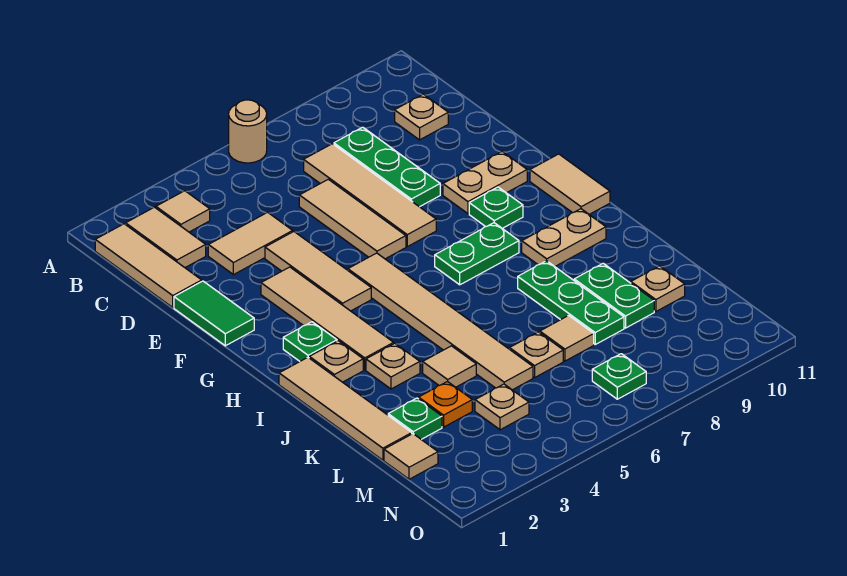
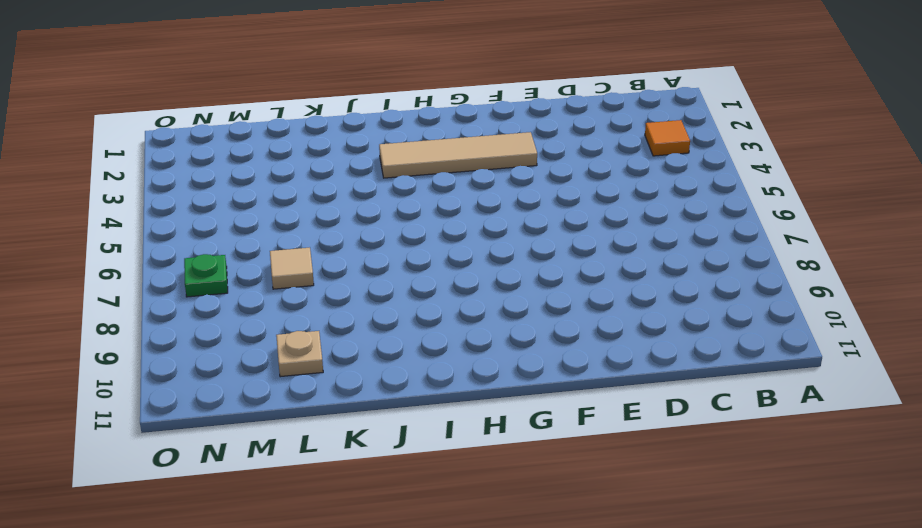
orange tile B3 level 1 -> tan tile B3 level 1
none -> tan round brick A6 level 1
none -> tan tile B1:D1 level 1
none -> tan tile B2:C2 level 1
none -> tan tile C7:F7 level 1

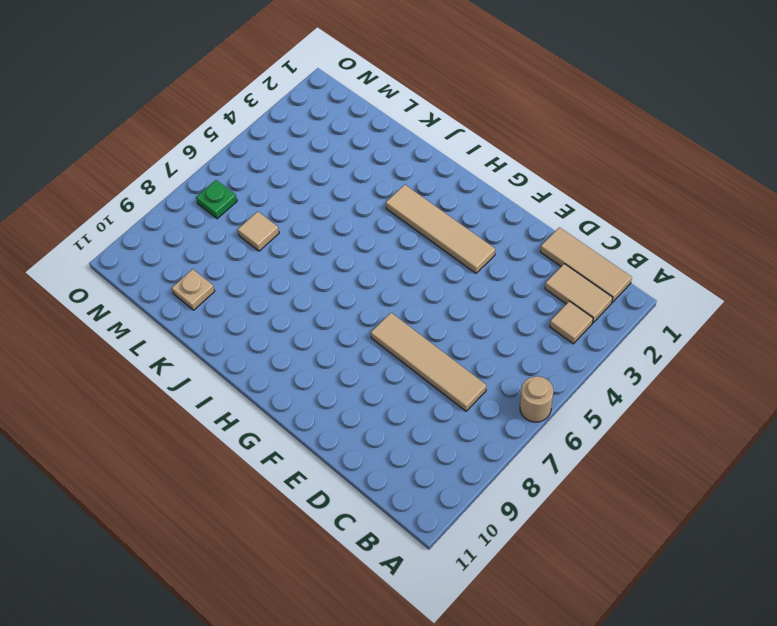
none -> green plate C8:E8 level 1
none -> tan plate C10 level 1
none -> tan tile D3:D4 level 1
none -> tan tile D6:F6 level 1

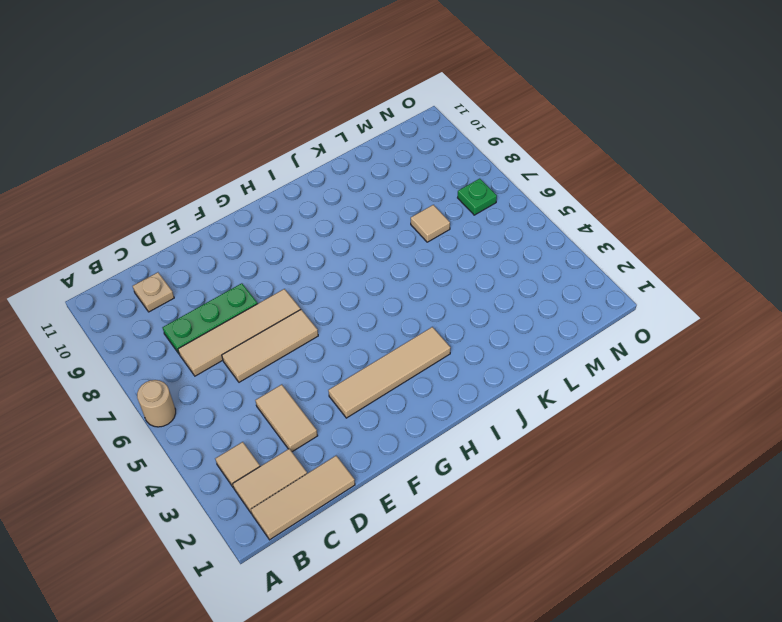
none -> green tile E1:F1 level 1
none -> tan tile E4:G4 level 1
none -> tan plate F9:F10 level 1
none -> tan tile G5:L5 level 1

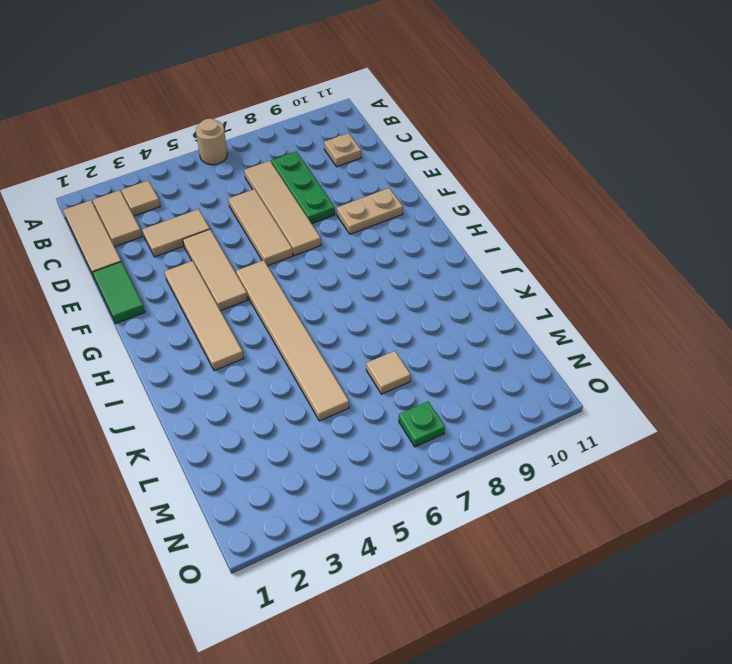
none -> green plate G9 level 1
none -> tan tile G11:H11 level 1
none -> green plate H2 level 1
none -> green plate H7:H8 level 1

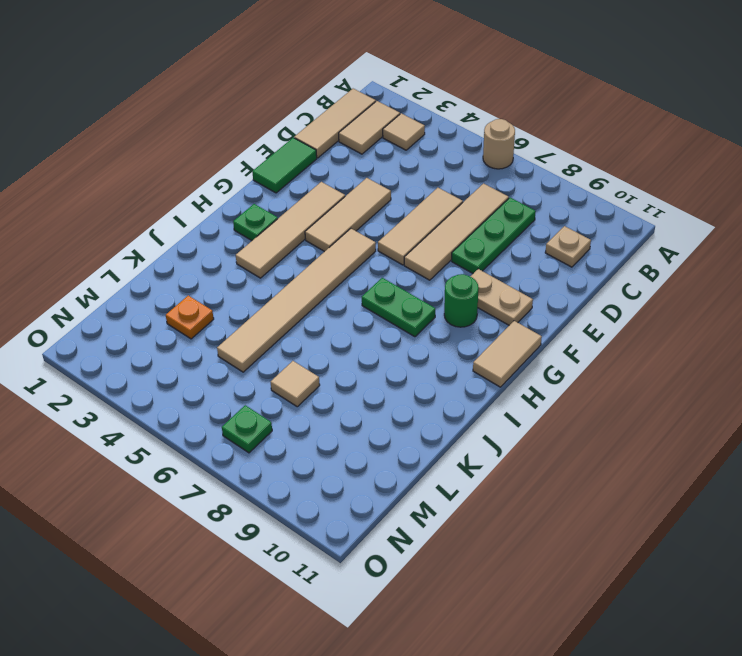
green round brick G9 level 1 -> green plate G9 level 1
none -> tan tile D3:D4 level 1
none -> tan tile I1:L1 level 1
none -> tan plate I2 level 1
none -> tan plate I9:I10 level 1

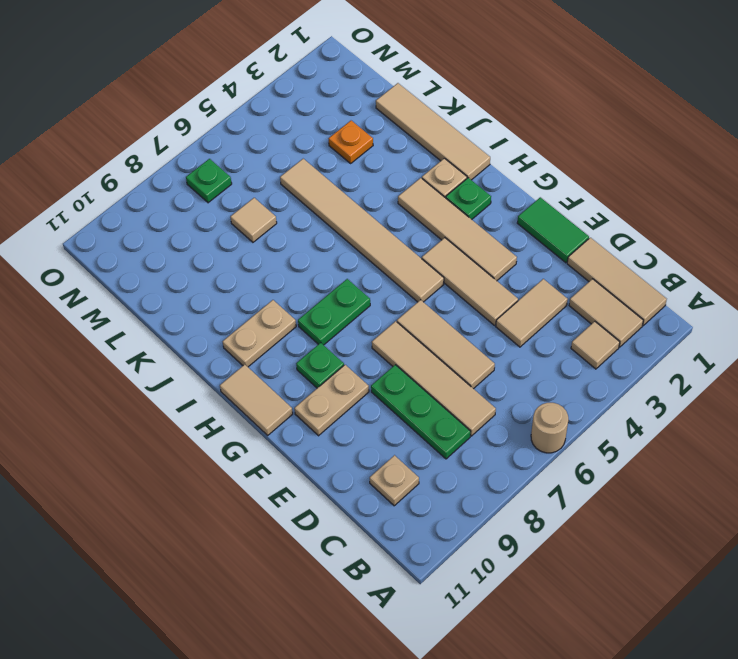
none -> tan plate J3 level 1
none -> green plate J8:L8 level 1
none -> tan tile K4 level 1
none -> green plate K9:L9 level 1

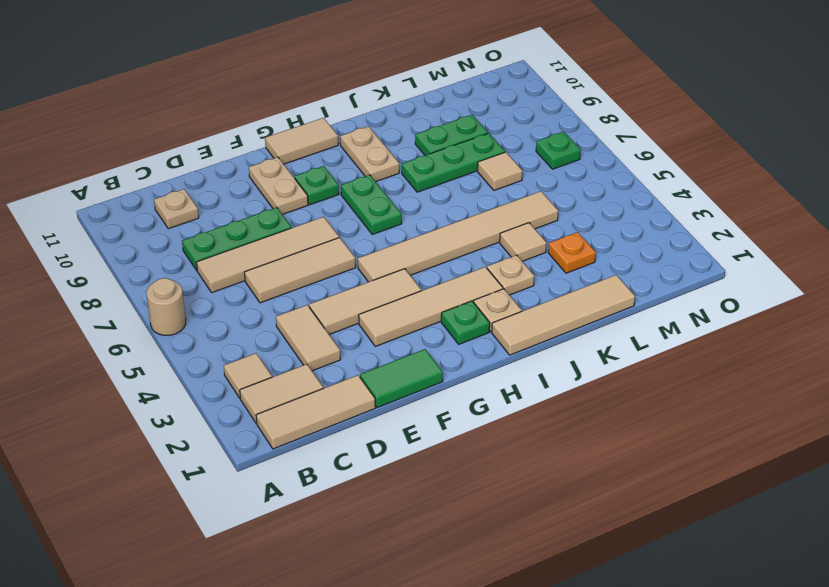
none -> green plate L2 level 1
none -> tan plate L6 level 1
none -> tan plate L10 level 1
none -> tan tile M1 level 1

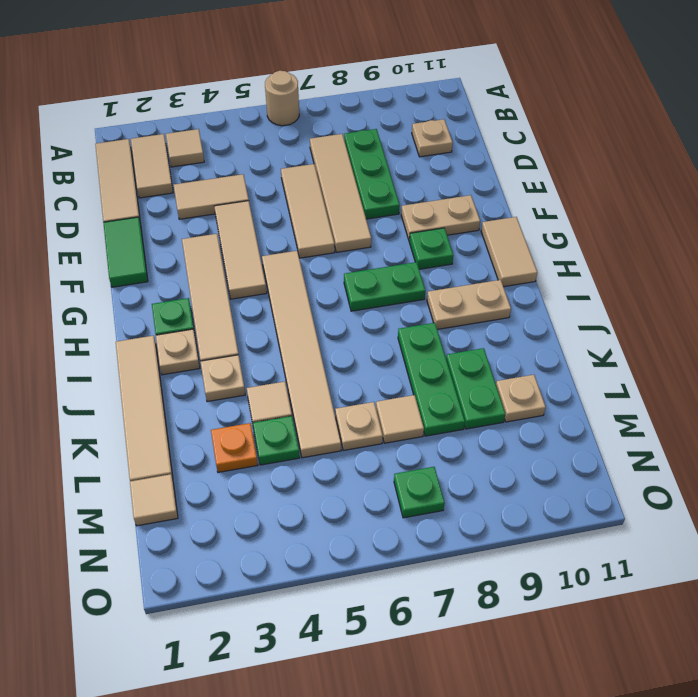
green plate L4 level 1 -> green plate L2 level 1
none -> tan plate M4 level 1

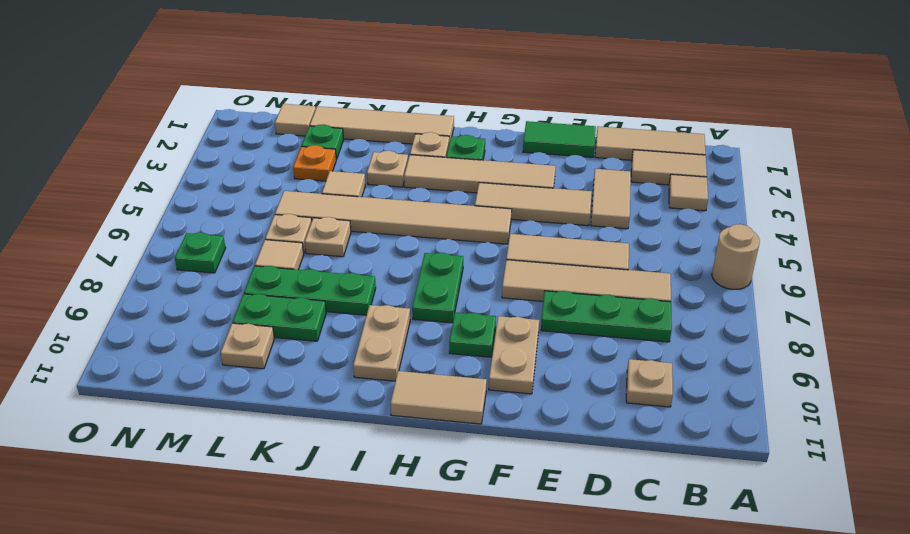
tan plate K6 level 1 -> tan plate M4 level 1

